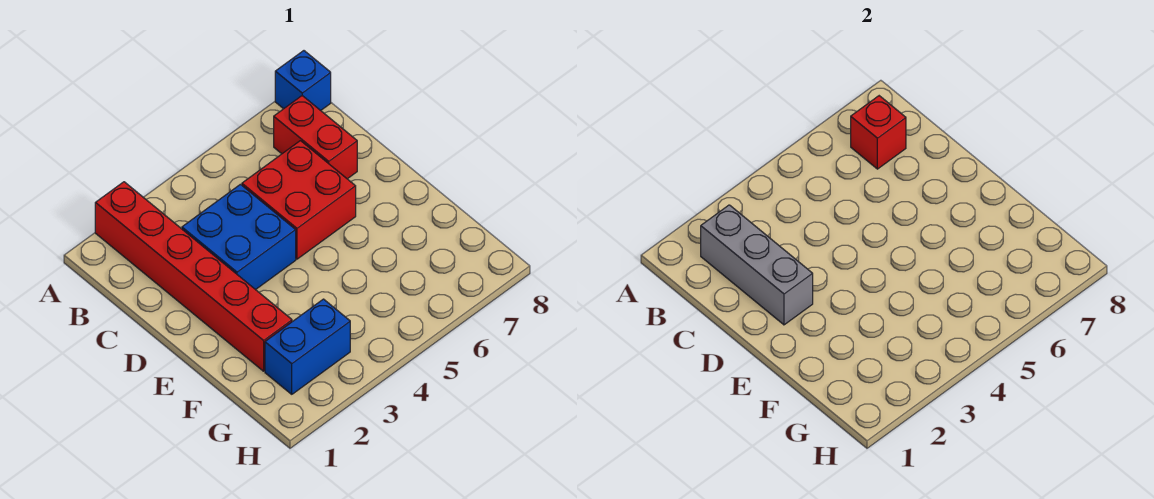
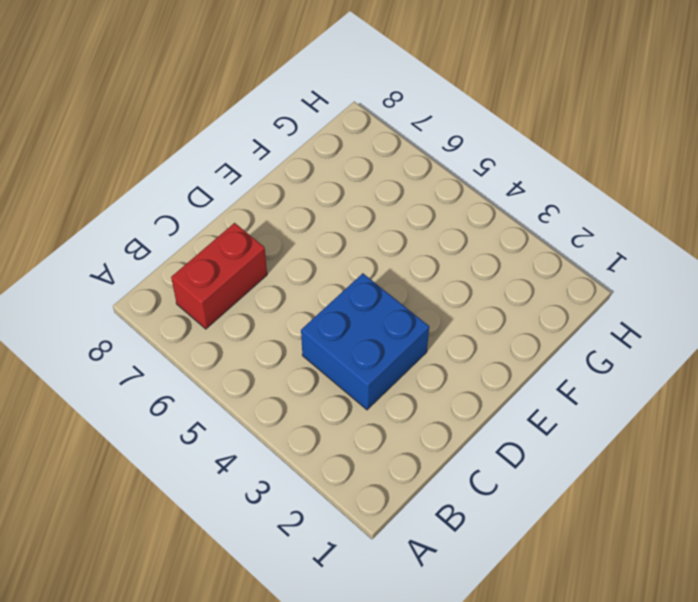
none -> red brick A2:F2 level 1
none -> blue brick A8 level 1

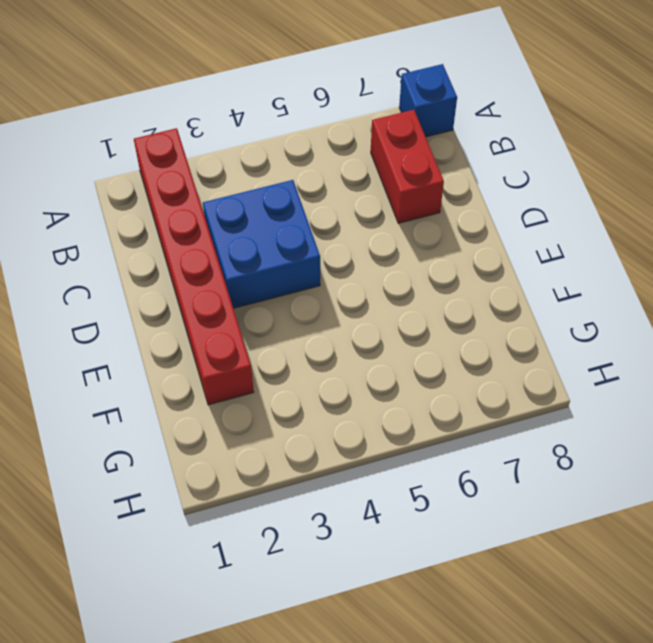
none -> red brick C5:D6 level 1
none -> blue brick G2:G3 level 1

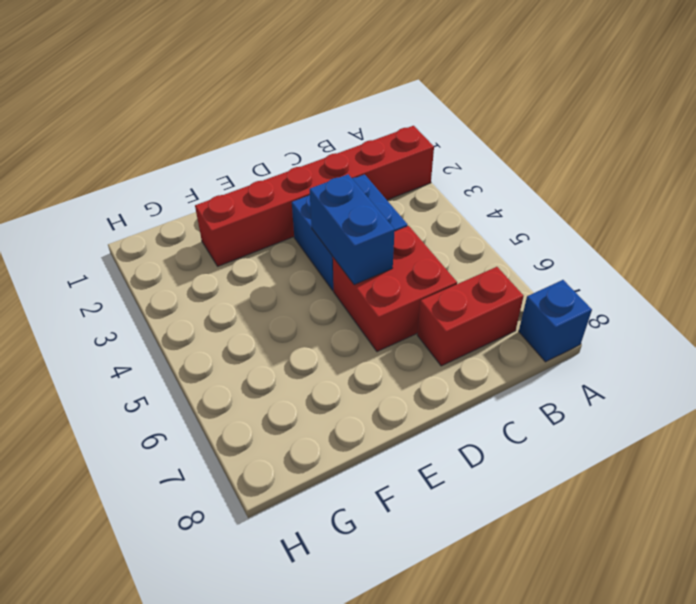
blue brick D4:D5 level 2 -> blue brick G2:G3 level 1
none -> grey brick B2:D2 level 2
none -> red brick B7 level 2

